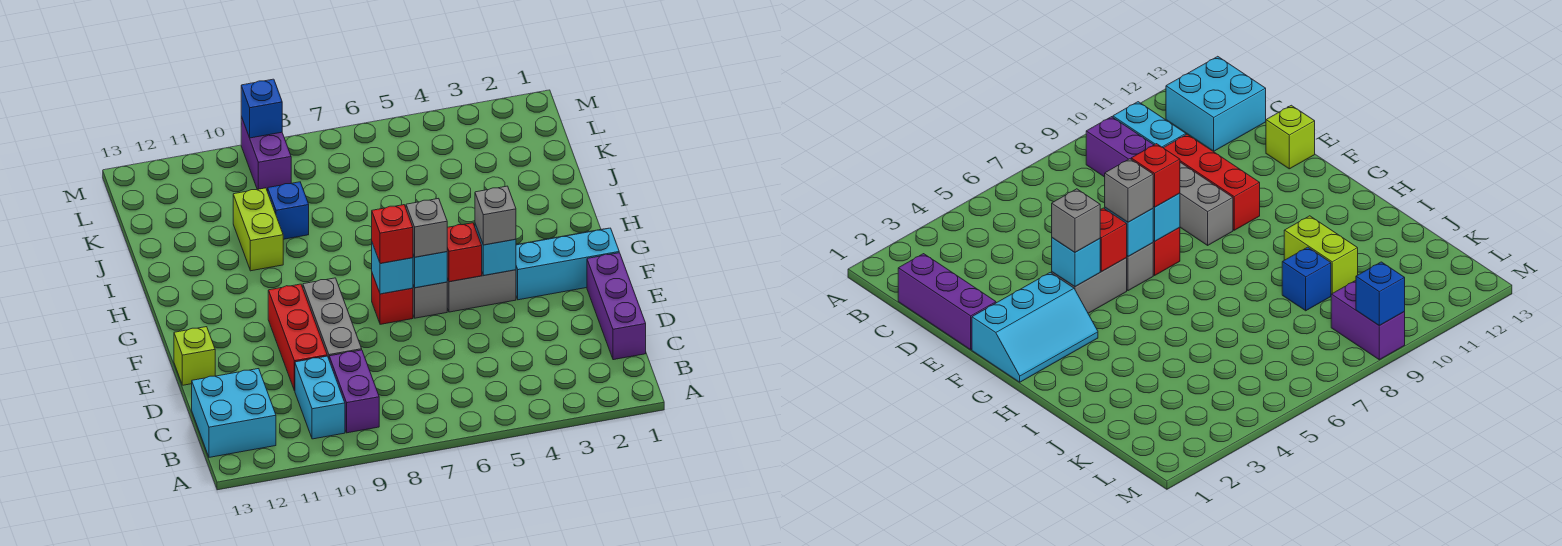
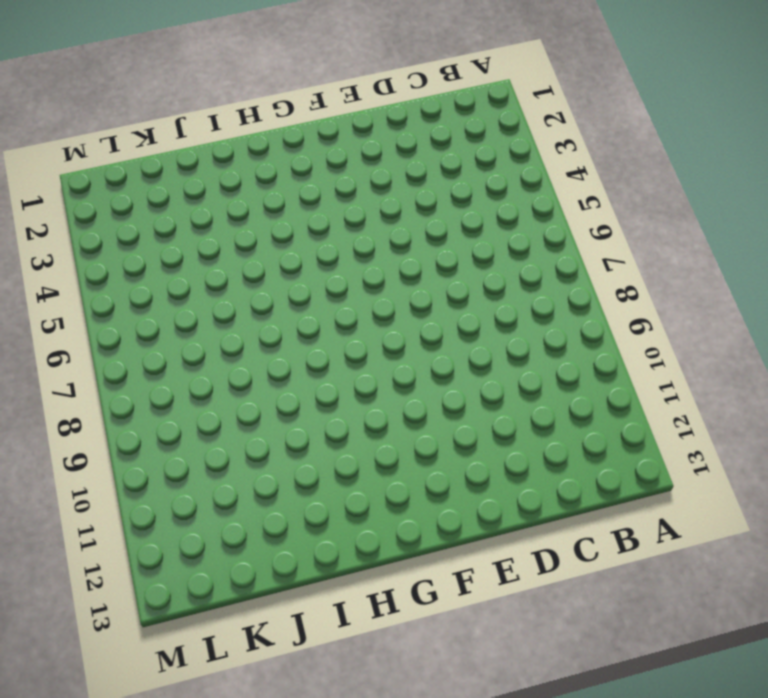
none -> purple brick B9:C9 level 1
none -> cyan brick B10:C10 level 1
none -> cyan brick B12:C13 level 1

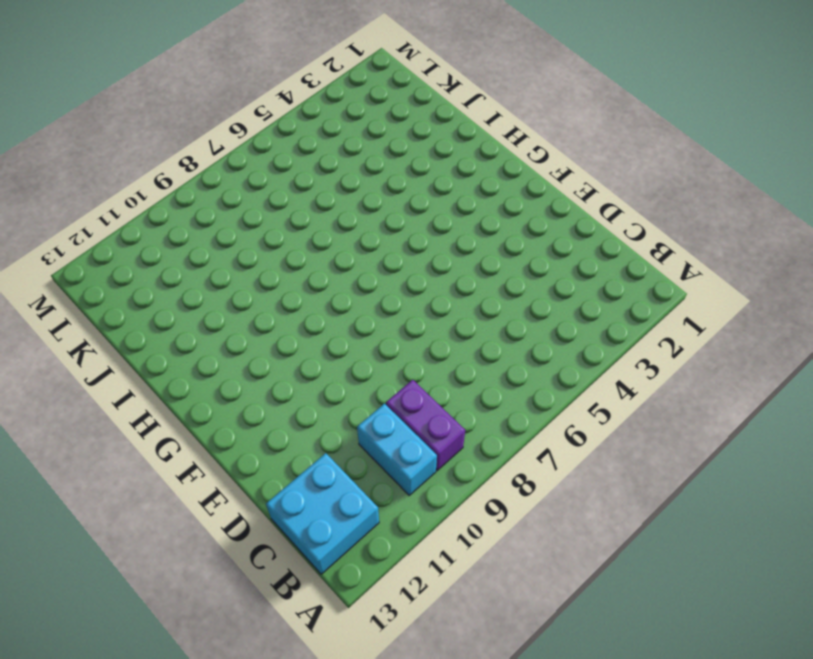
none -> purple brick C1:E1 level 1
none -> grey brick D9:F9 level 1
none -> red brick D10:F10 level 1

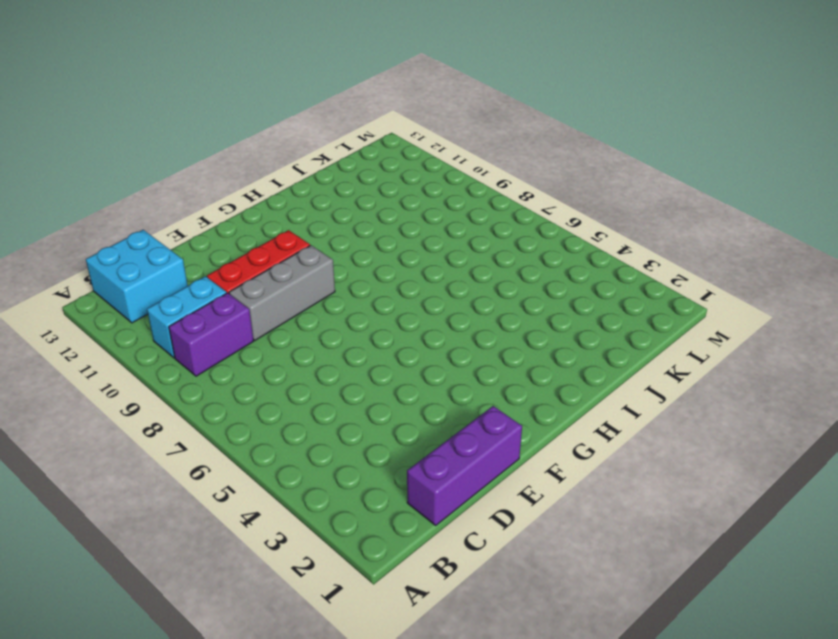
none -> lime brick E13 level 1
none -> cyan slope F1:G3 level 1 top F
none -> grey brick F4:F5 level 1

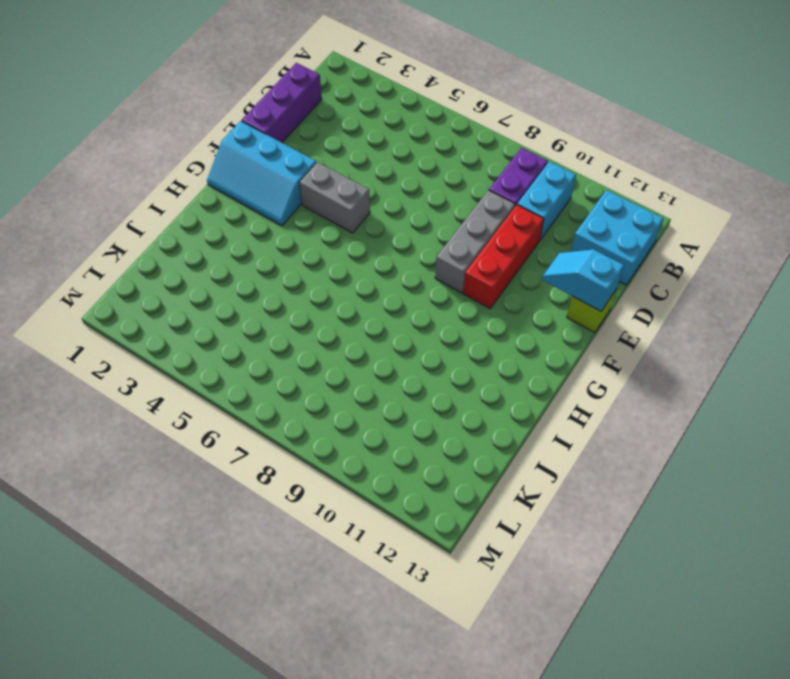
cyan slope E12:E13 level 2 top 13 -> none
none -> grey brick F6 level 1
none -> red brick F7 level 1
none -> lime brick I10:J10 level 1

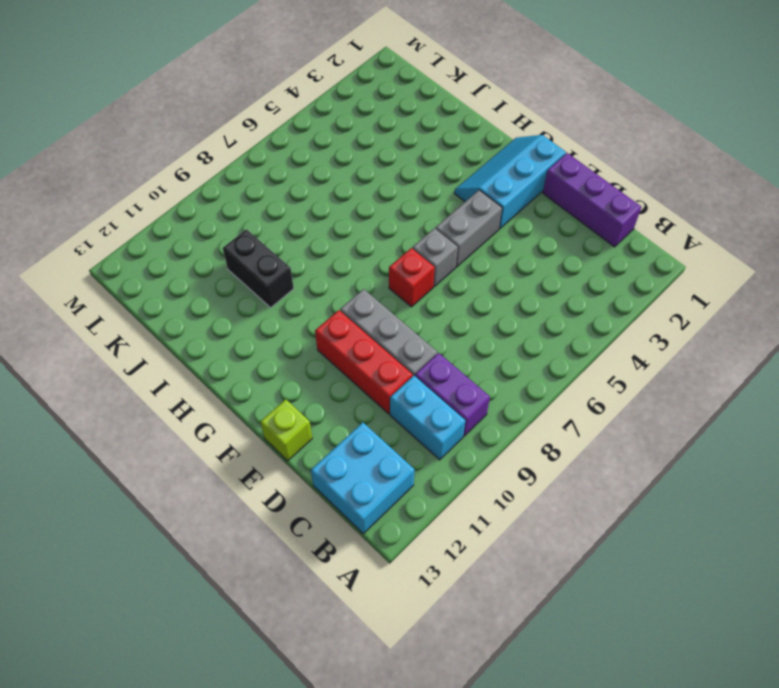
black brick I10:J10 level 1 -> lime brick I10:J10 level 1
none -> blue brick J9 level 1
none -> purple brick L9:M9 level 1
none -> cyan brick F4 level 2

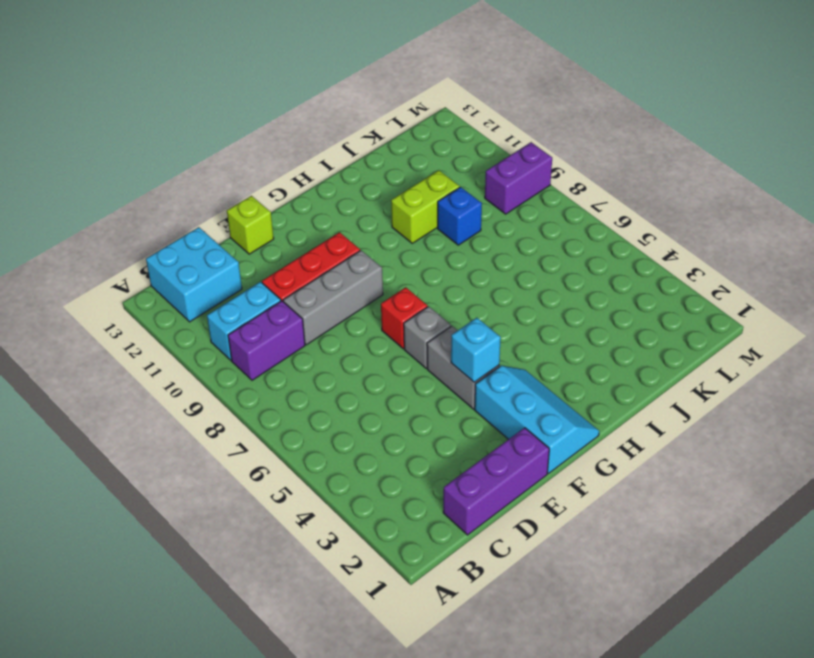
none -> red brick F5 level 2
none -> cyan brick F6 level 2
none -> cyan brick F7 level 2

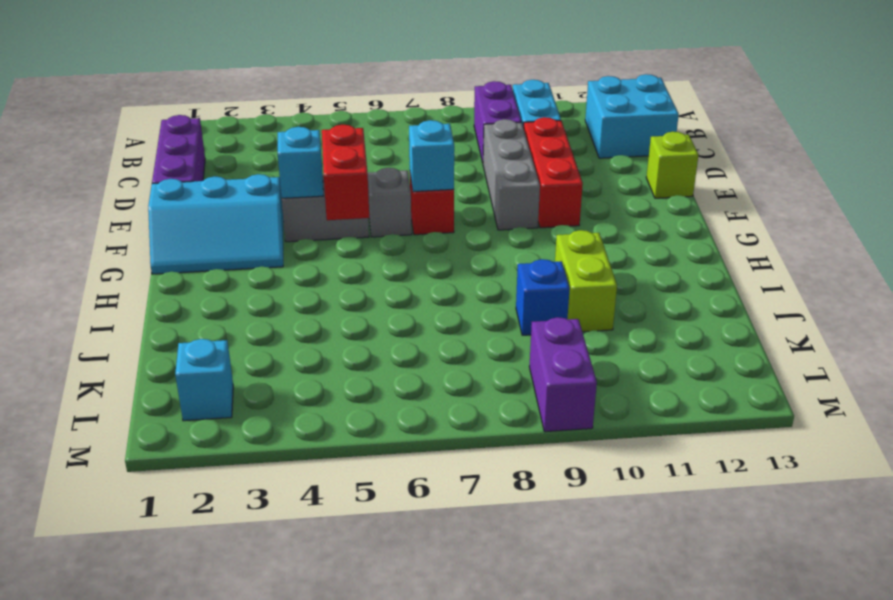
red brick F5:G5 level 2 -> red brick F5 level 2
cyan brick L2 level 1 -> cyan brick F6 level 2
none -> blue brick M9 level 2
none -> grey brick F4 level 3
none -> grey brick F6 level 3

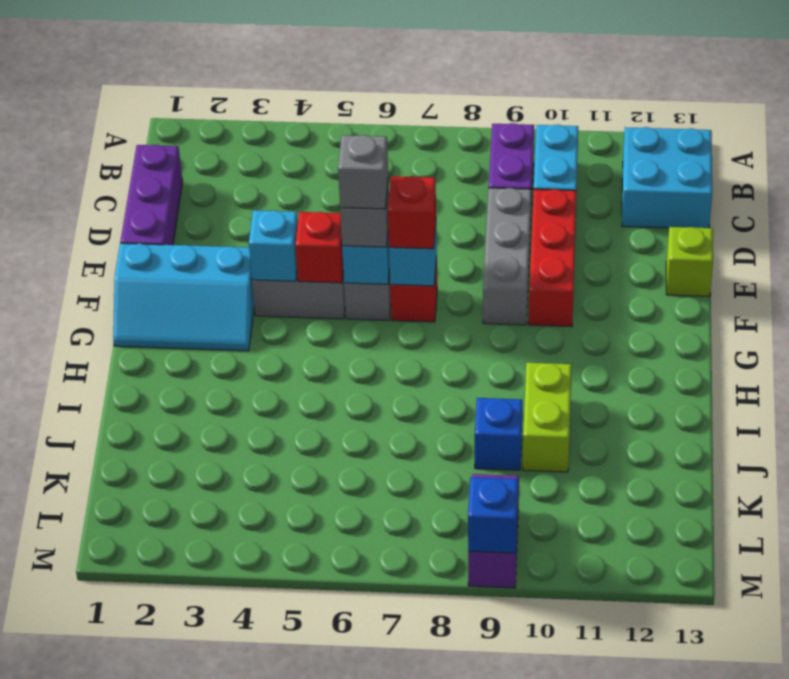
grey brick F6 level 4 -> grey brick F4 level 3

